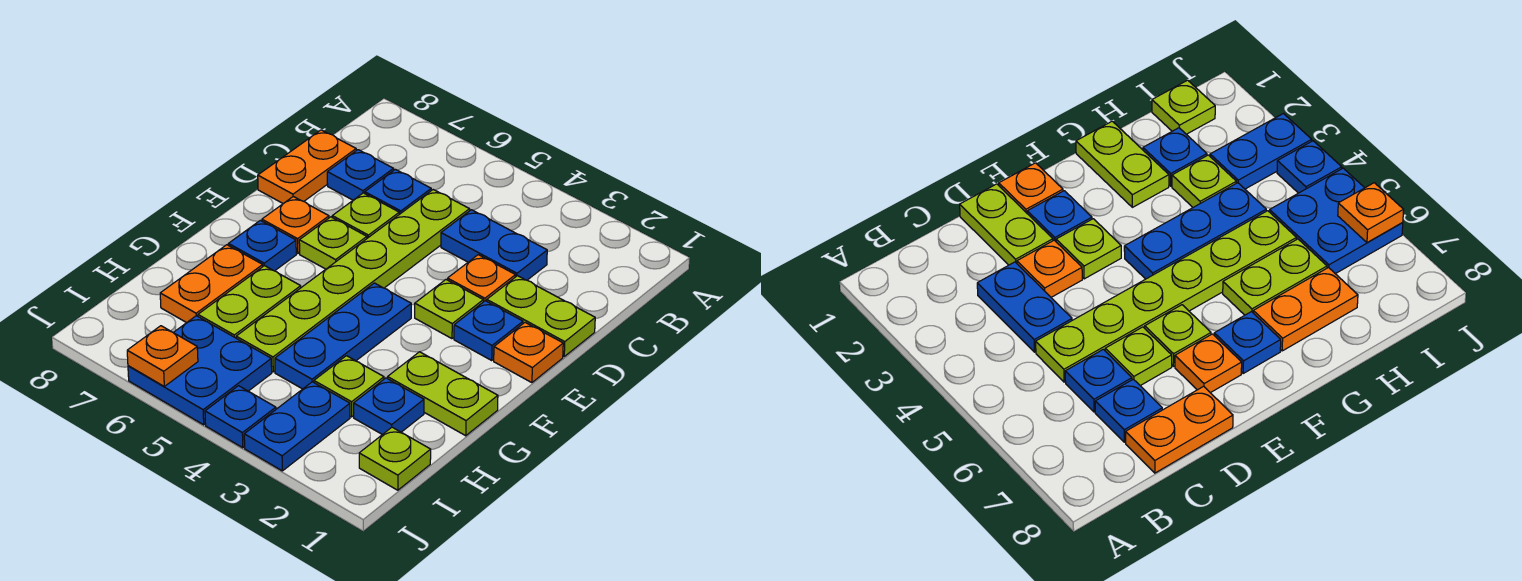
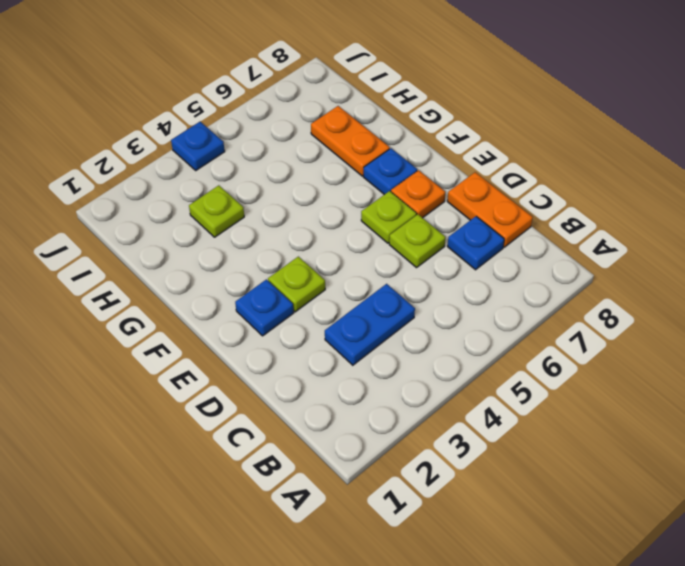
none -> lime plate C5:H5 level 1
none -> blue plate C6 level 1
none -> lime plate D1:D2 level 1

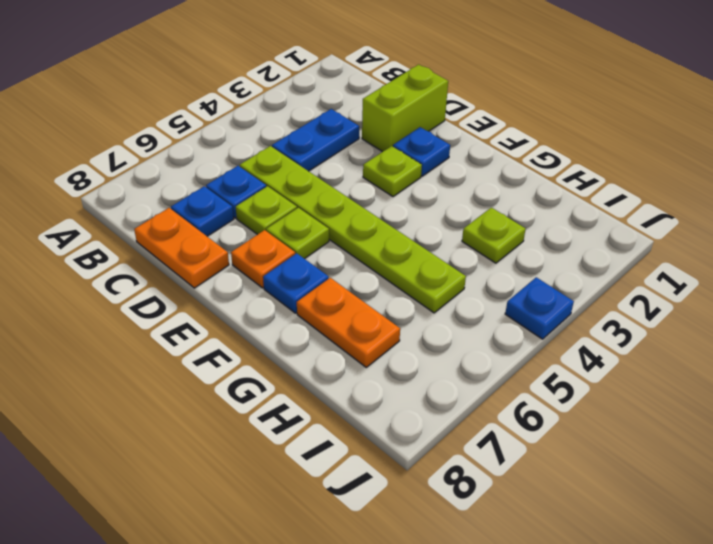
lime brick D1:D2 level 1 -> lime plate D1:D2 level 1
none -> orange plate D3 level 1
none -> orange plate E1 level 1
none -> blue plate F4:H4 level 1

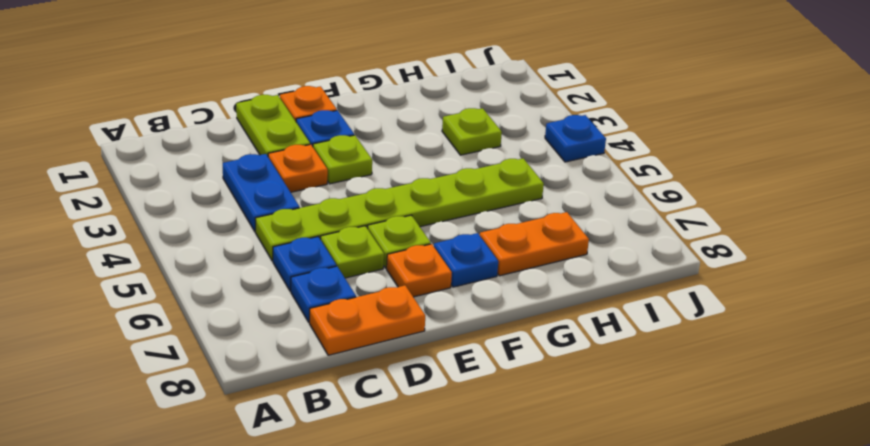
none -> blue plate F4:H4 level 1
none -> lime plate G1:G2 level 1
none -> lime plate G6:H6 level 1

